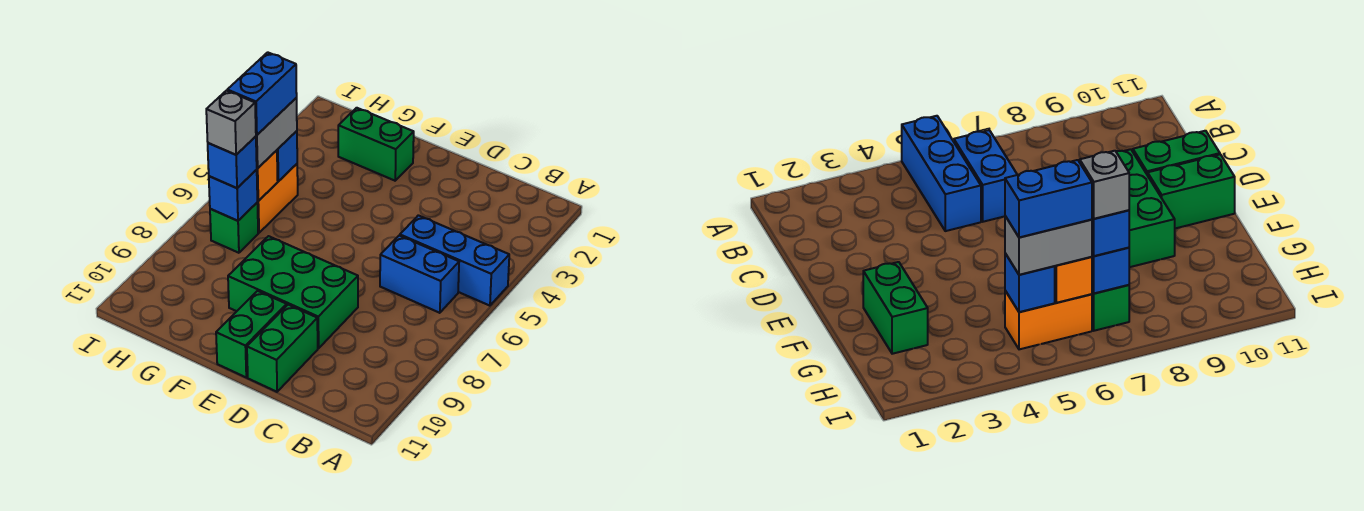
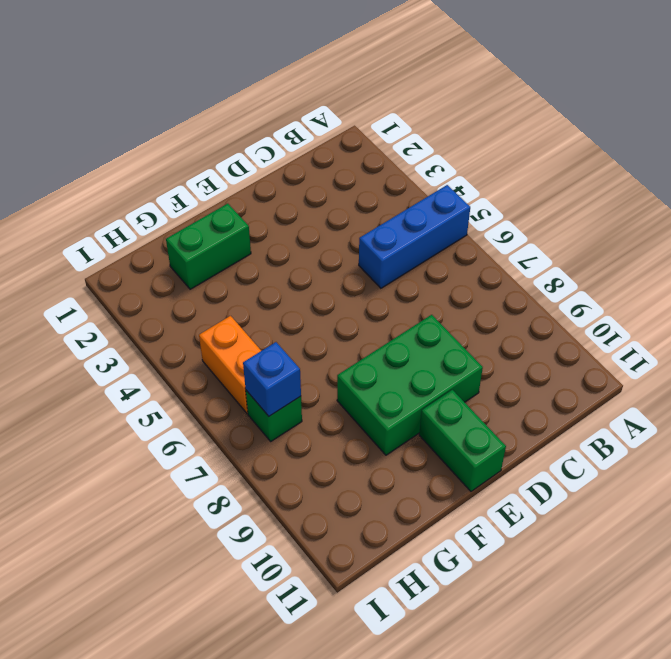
none -> blue brick B6:C6 level 1
none -> green brick D10:D11 level 1
none -> blue brick H5 level 2

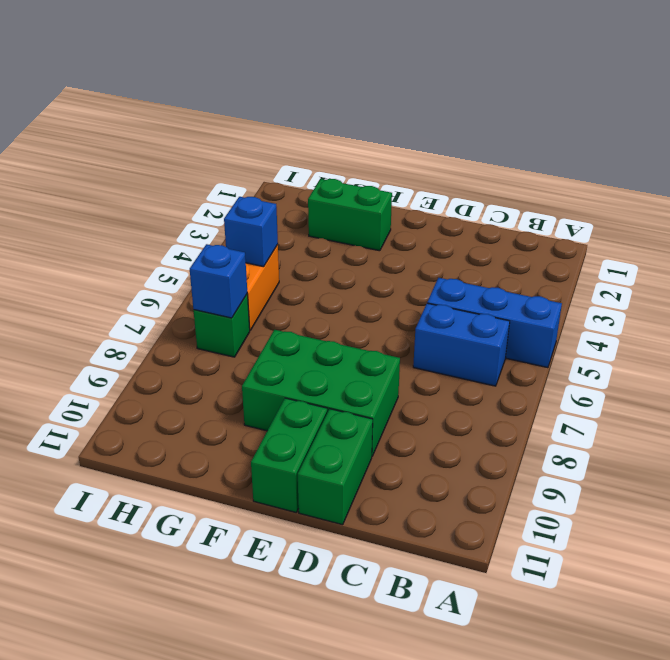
none -> orange brick H6 level 2
none -> grey brick H5:H6 level 3
none -> blue brick H7 level 3

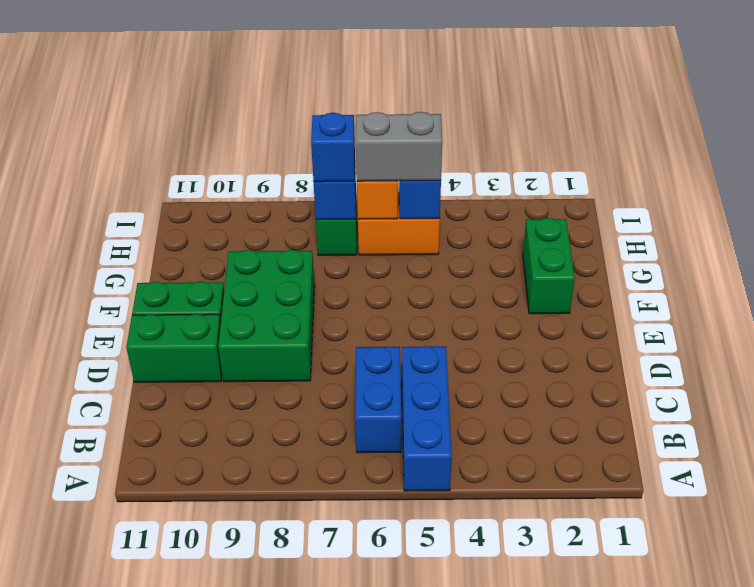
none -> blue brick H5:H6 level 4
none -> grey brick H7 level 4

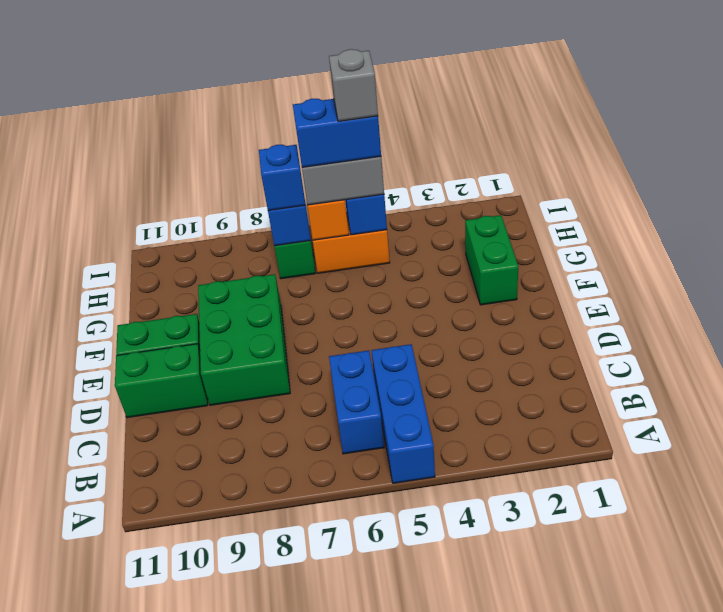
grey brick H5 level 5 -> grey brick H7 level 4

